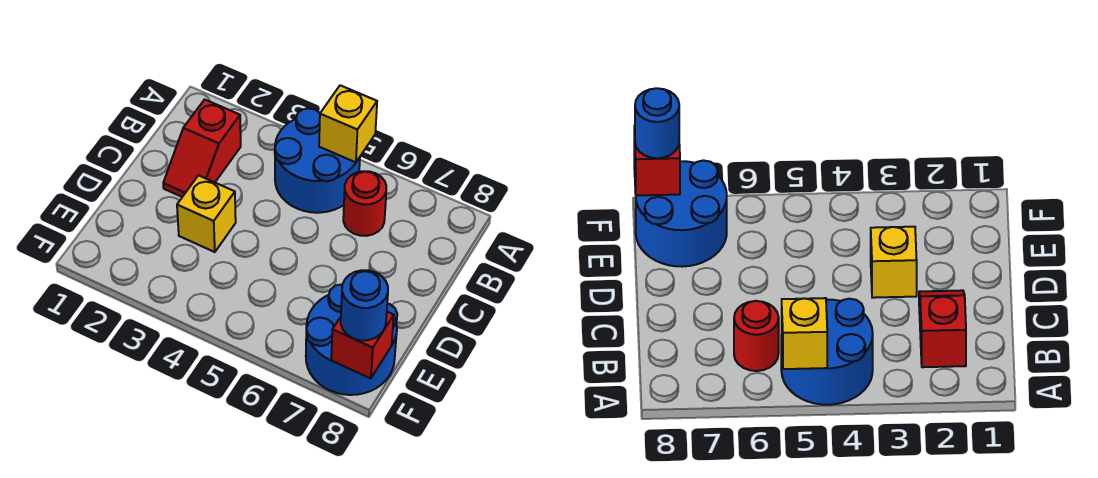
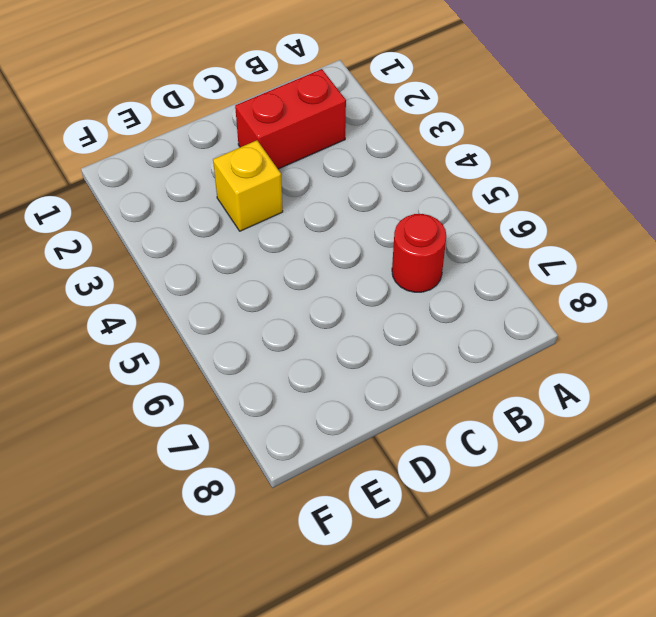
red brick B2:C2 level 1 -> red slope B2:C2 level 1 top B
none -> blue round brick A4:B5 level 1
none -> blue round brick E7:F8 level 1

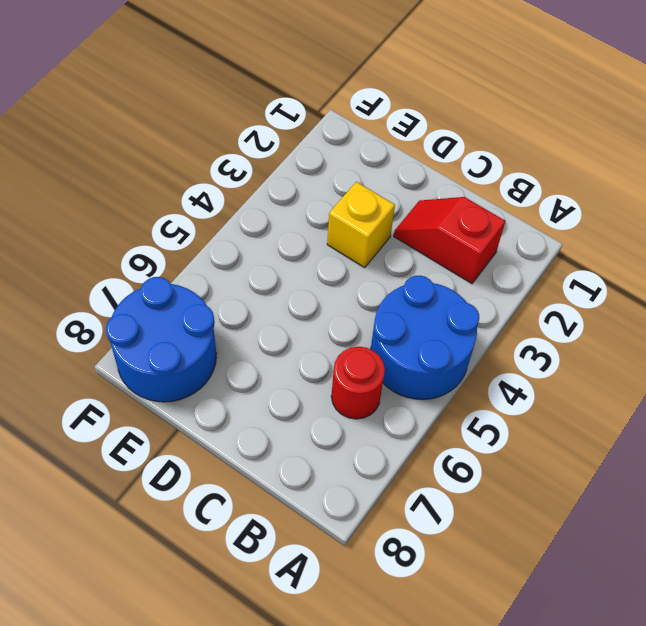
none -> yellow brick A5 level 2
none -> red brick F8 level 2

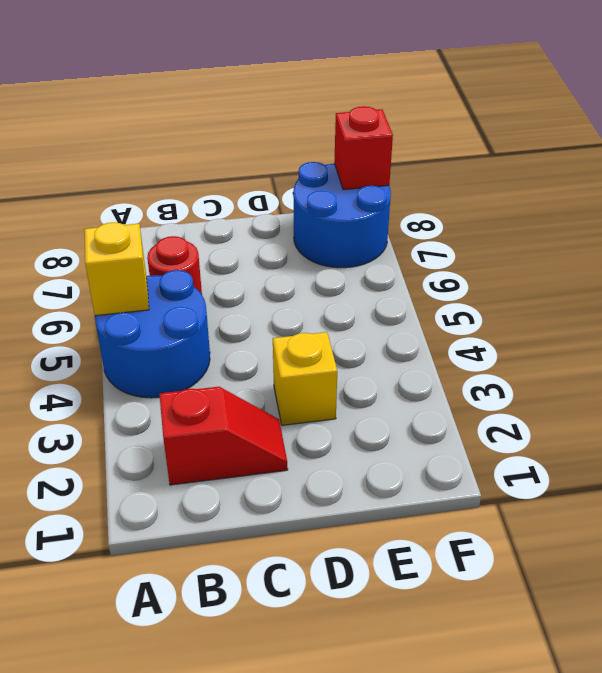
none -> blue round brick F8 level 3

